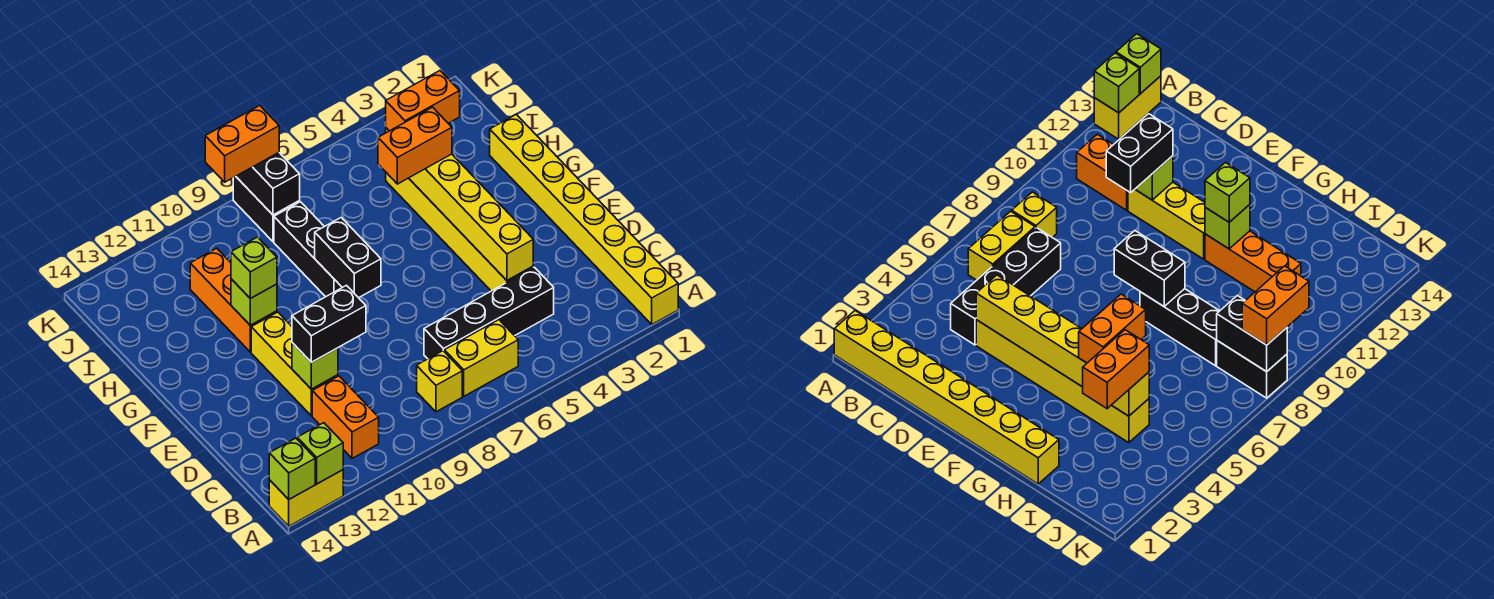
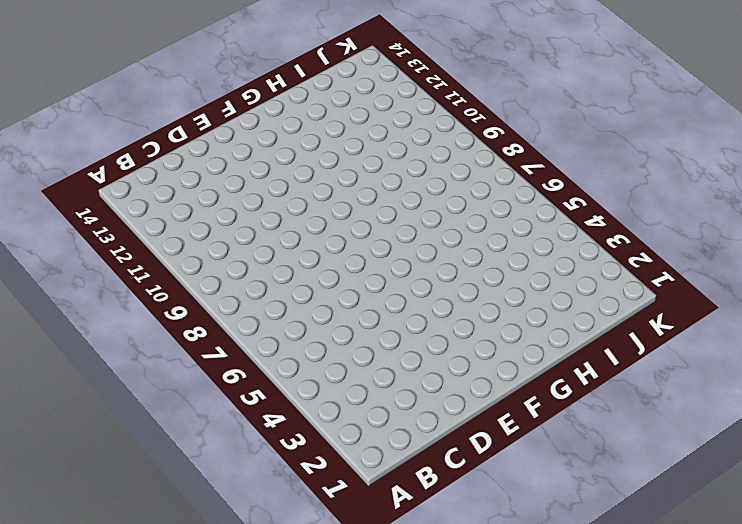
none -> yellow brick A1:H1 level 1
none -> yellow brick A13:A14 level 1
none -> yellow brick B6:B7 level 1

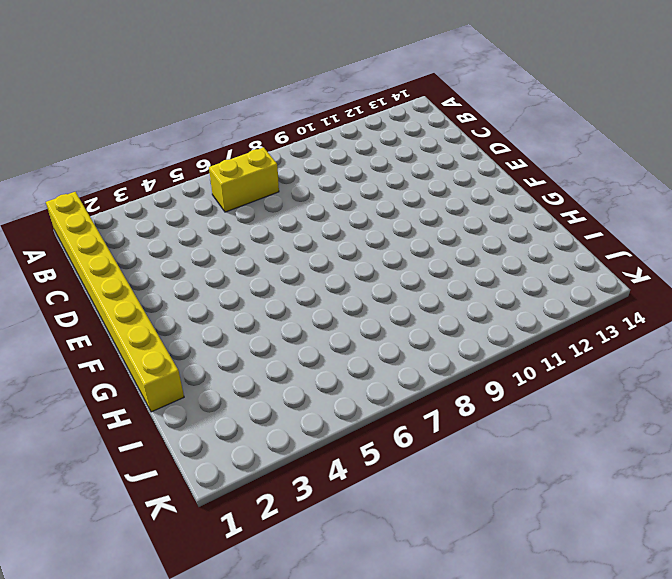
none -> yellow brick A13:A14 level 1
none -> yellow brick B8 level 1
none -> orange brick B11:C11 level 1

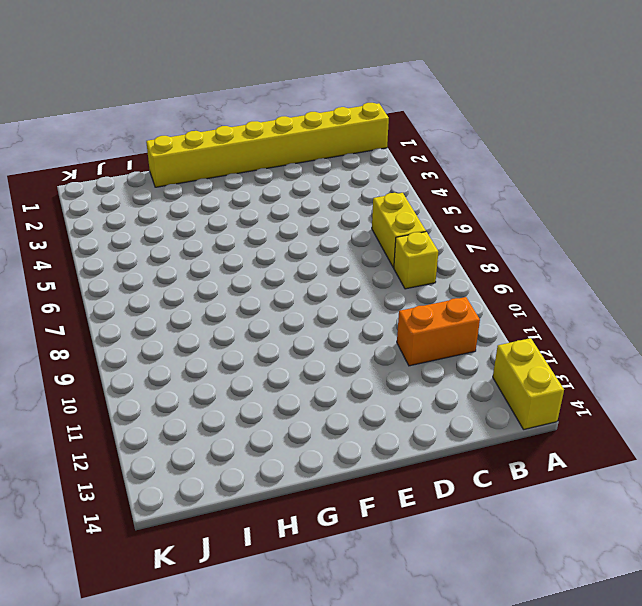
none -> black brick C4:C7 level 1
none -> yellow brick D4:I4 level 1
none -> yellow brick D11:F11 level 1

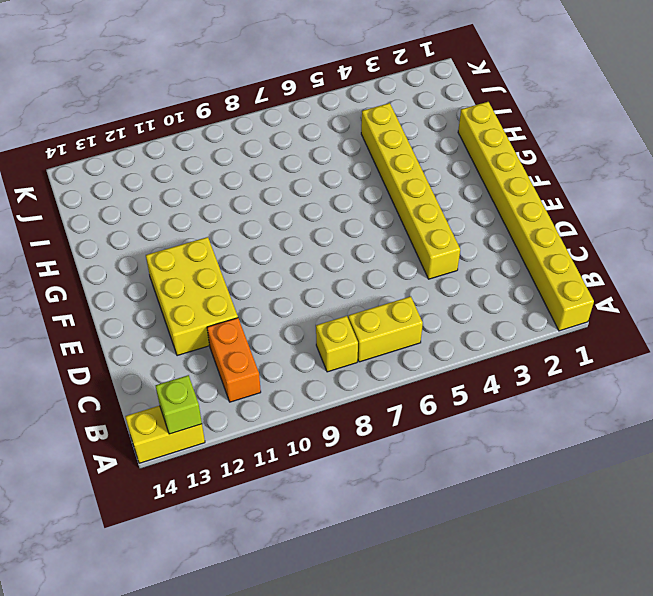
yellow brick D11:F12 level 1 -> yellow brick D11:F11 level 1
none -> black brick C4:C7 level 1
none -> black brick G8:I8 level 1
none -> orange brick G11:I11 level 1

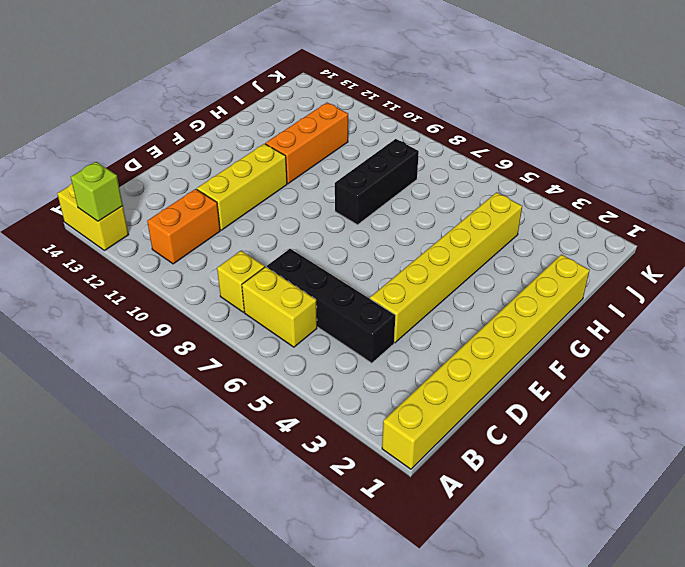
none -> black brick J8:K8 level 1
none -> lime brick A14 level 2
none -> yellow brick D4:I4 level 2

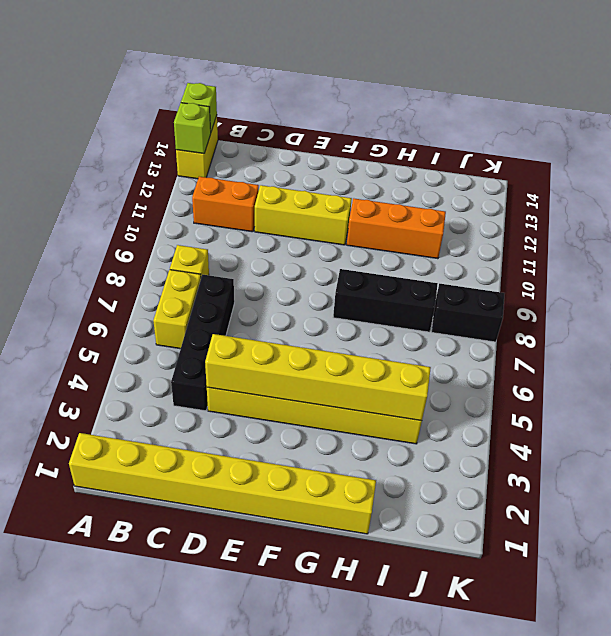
none -> lime brick D11 level 2
none -> black brick F8:G8 level 2
none -> lime brick G11 level 2

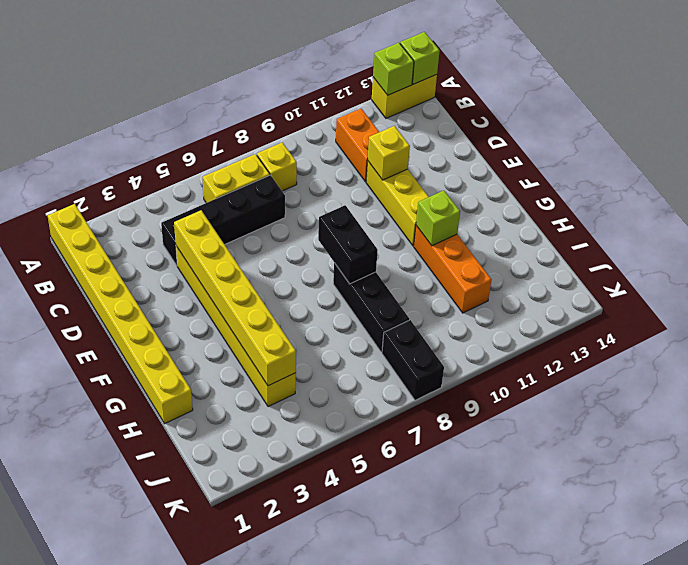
yellow brick D11 level 2 -> lime brick D11 level 2
none -> black brick J8:K8 level 2
none -> black brick D10:D11 level 3
none -> lime brick G11 level 3

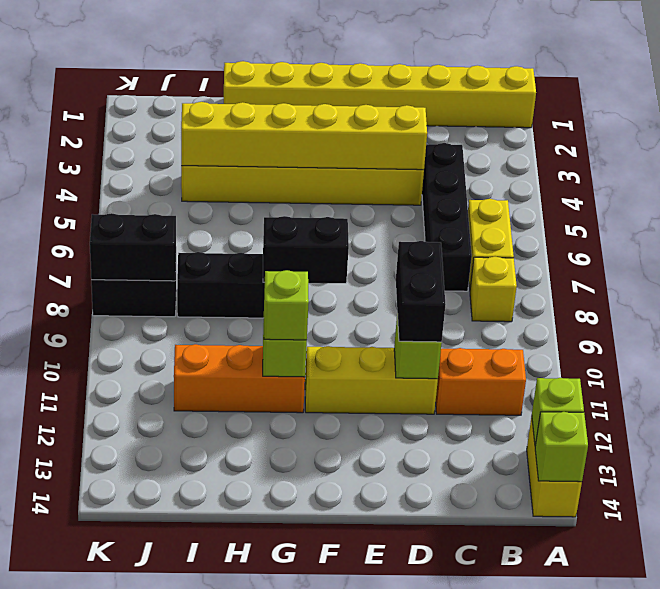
none -> orange brick H4:H5 level 3
none -> orange brick I3:I4 level 3
none -> orange brick K8:K9 level 3

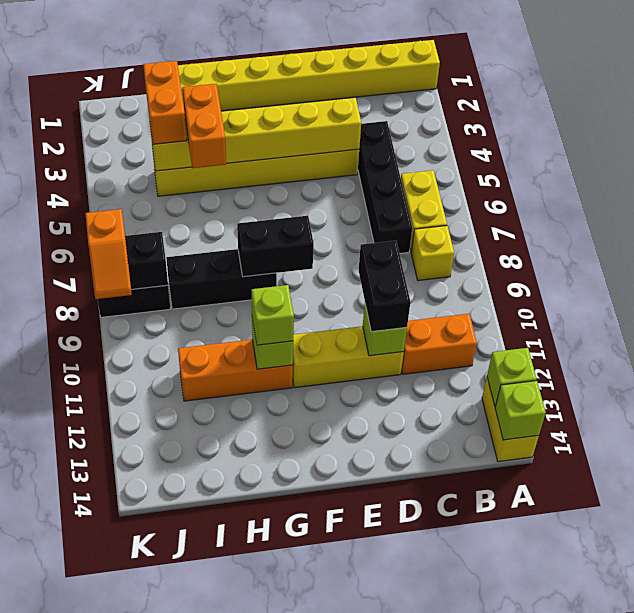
orange slope K8:K9 level 3 top 8 -> orange brick K8:K9 level 3

